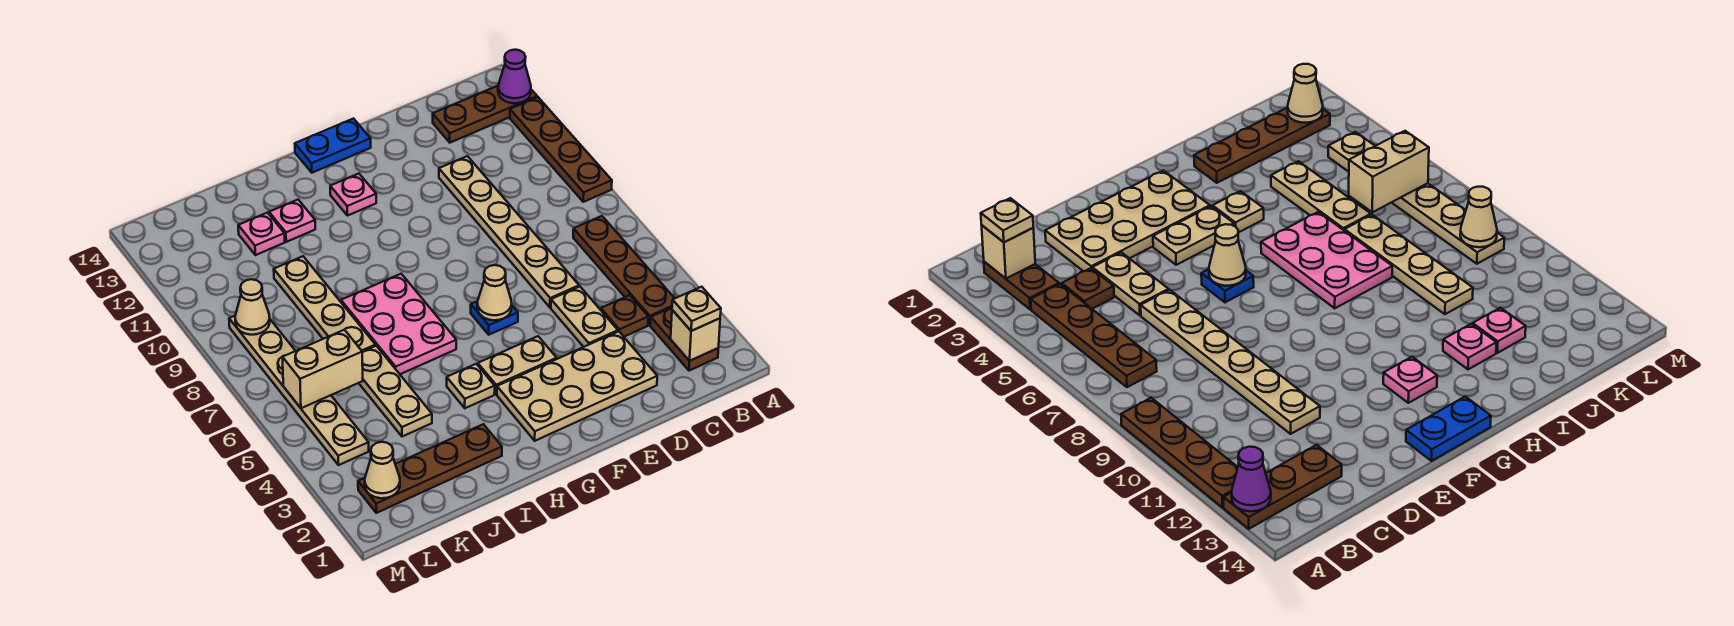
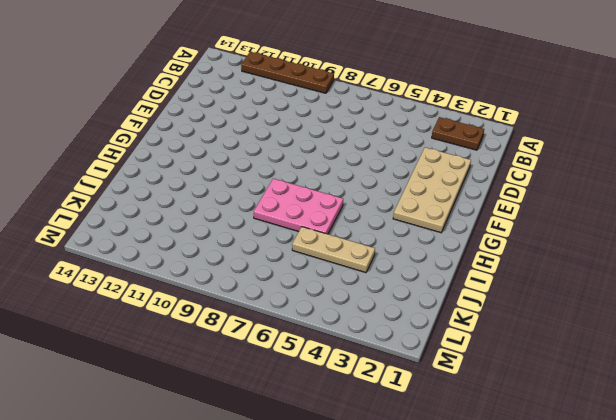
none -> brown plate A13:C13 level 1
none -> brown plate B4:B7 level 1
none -> brown plate C4 level 1

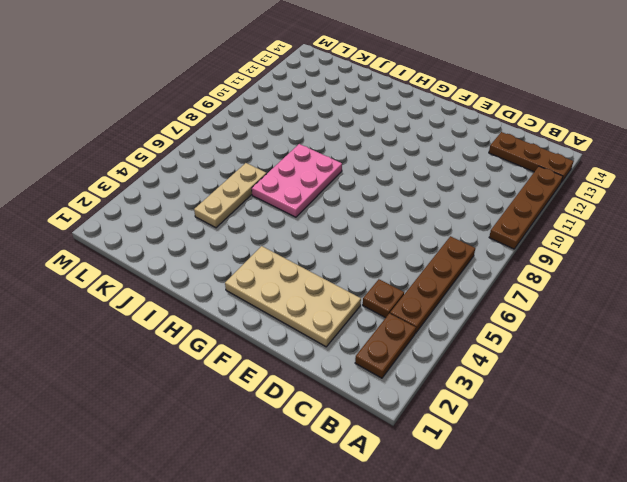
none -> tan plate D4:D5 level 1
none -> tan plate D6:D11 level 1
none -> tan plate F4:G4 level 1

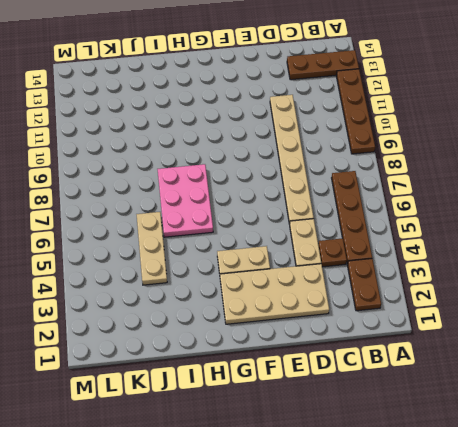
none -> blue plate F6 level 1
none -> blue plate F14:G14 level 1
none -> pink plate G12 level 1

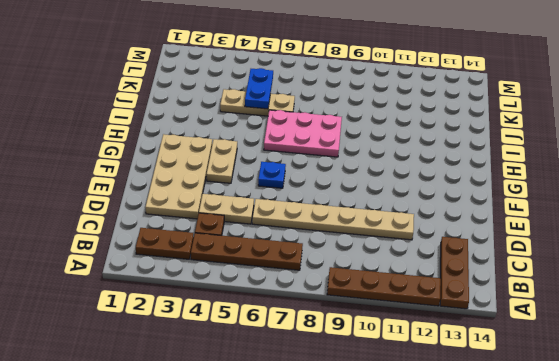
blue plate J5:K5 level 2 -> blue plate F14:G14 level 1
none -> pink plate G12 level 1
none -> tan plate H4 level 1
none -> brown plate I2:L2 level 1

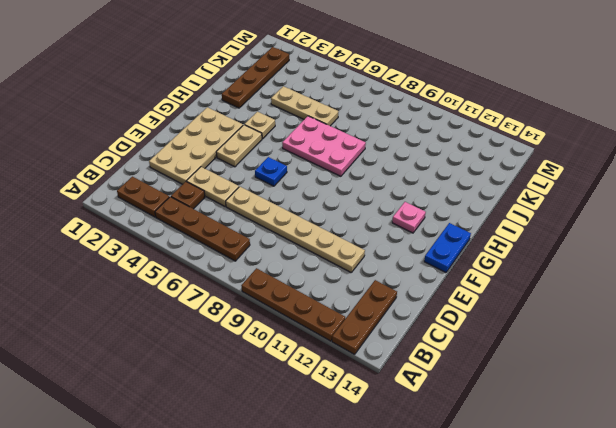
none -> pink plate I12 level 1
none -> tan plate J7:J10 level 1
none -> pink plate J12 level 1

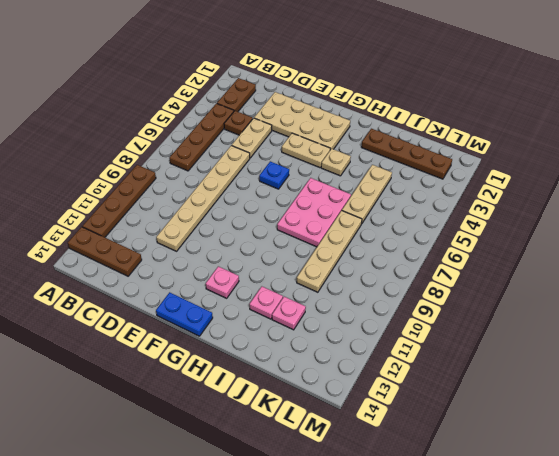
none -> tan plate L4:L9 level 1
none -> purple cone A13 level 2
none -> tan brick B2 level 2

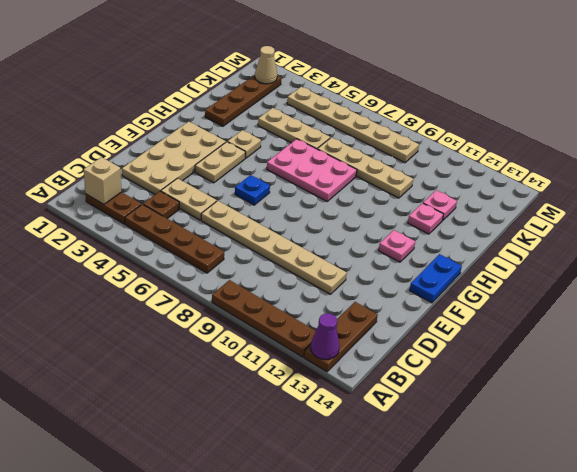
none -> tan cone F6 level 2
none -> tan brick K6:L6 level 2
none -> tan cone L9 level 2

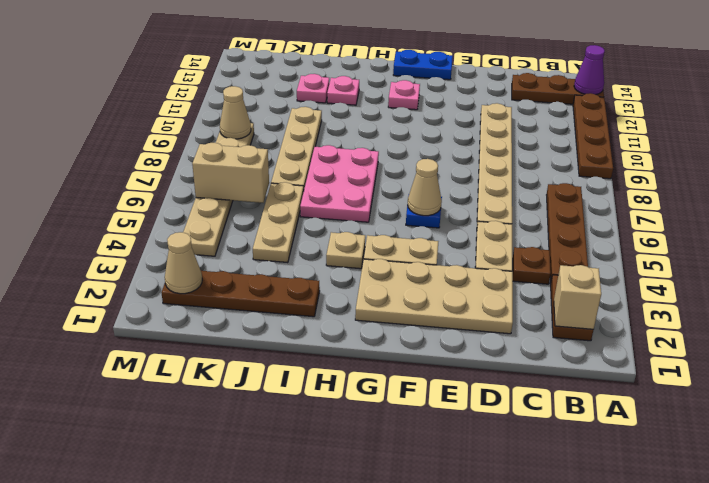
none -> tan plate B2 level 3

